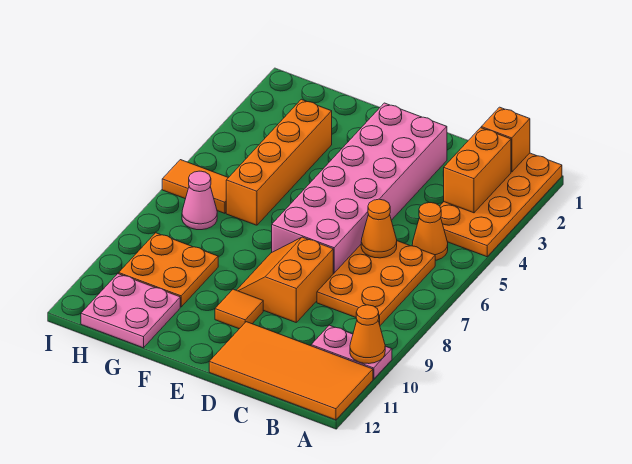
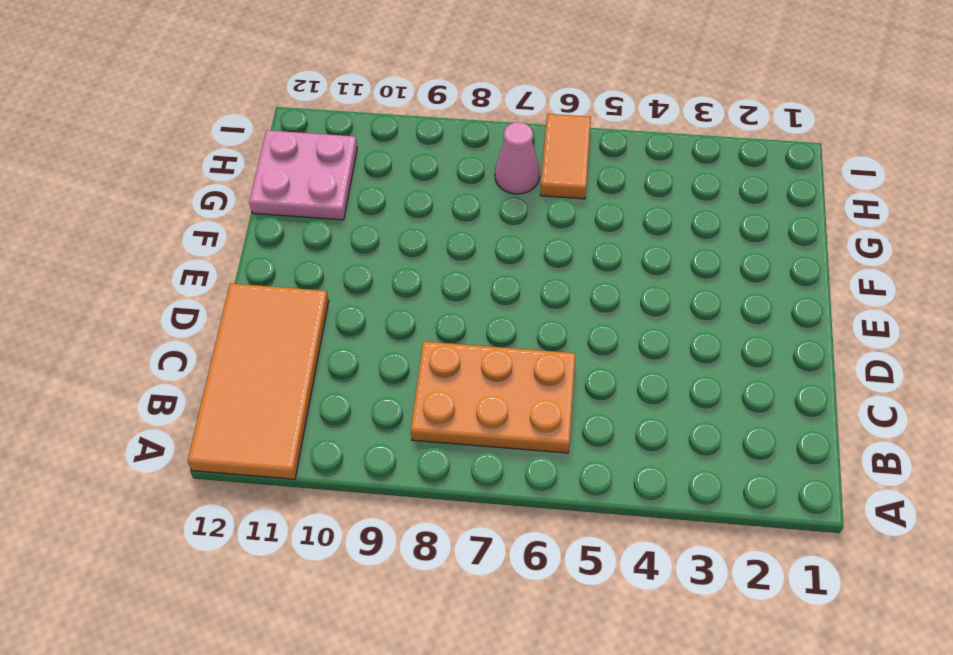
none -> orange plate A1:B4 level 1
none -> pink plate A10:B10 level 1
none -> orange cone B5 level 1

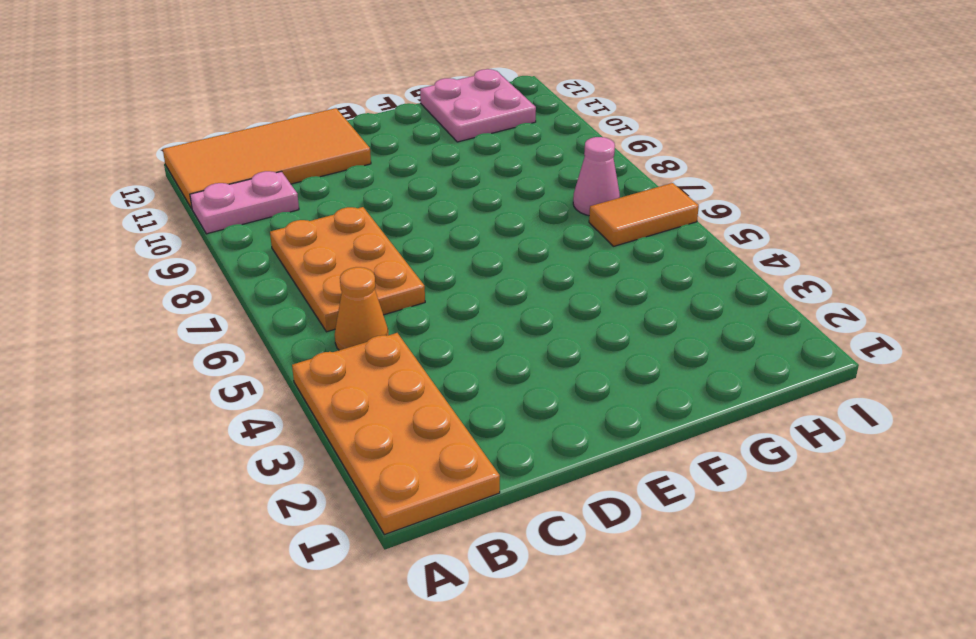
none -> pink brick D2:E7 level 1
none -> orange slope D8:E9 level 1 top D
none -> orange tile E10 level 1

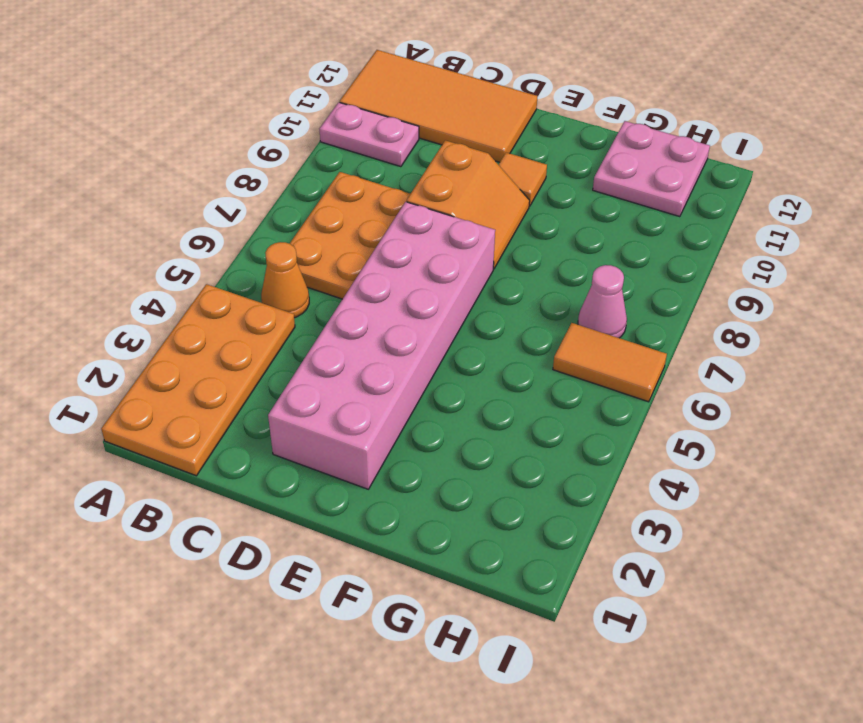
none -> orange brick G3:G6 level 1
none -> orange plate G9:H10 level 1
none -> orange cone A10 level 2

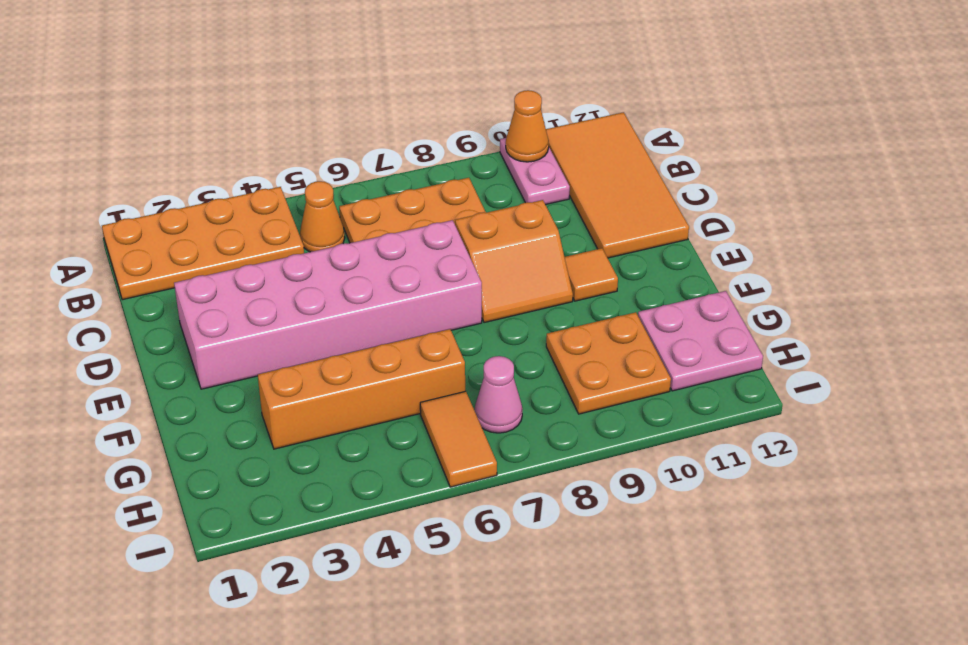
none -> orange brick B1 level 2
none -> orange brick B2:B3 level 2
none -> orange cone C6 level 2

